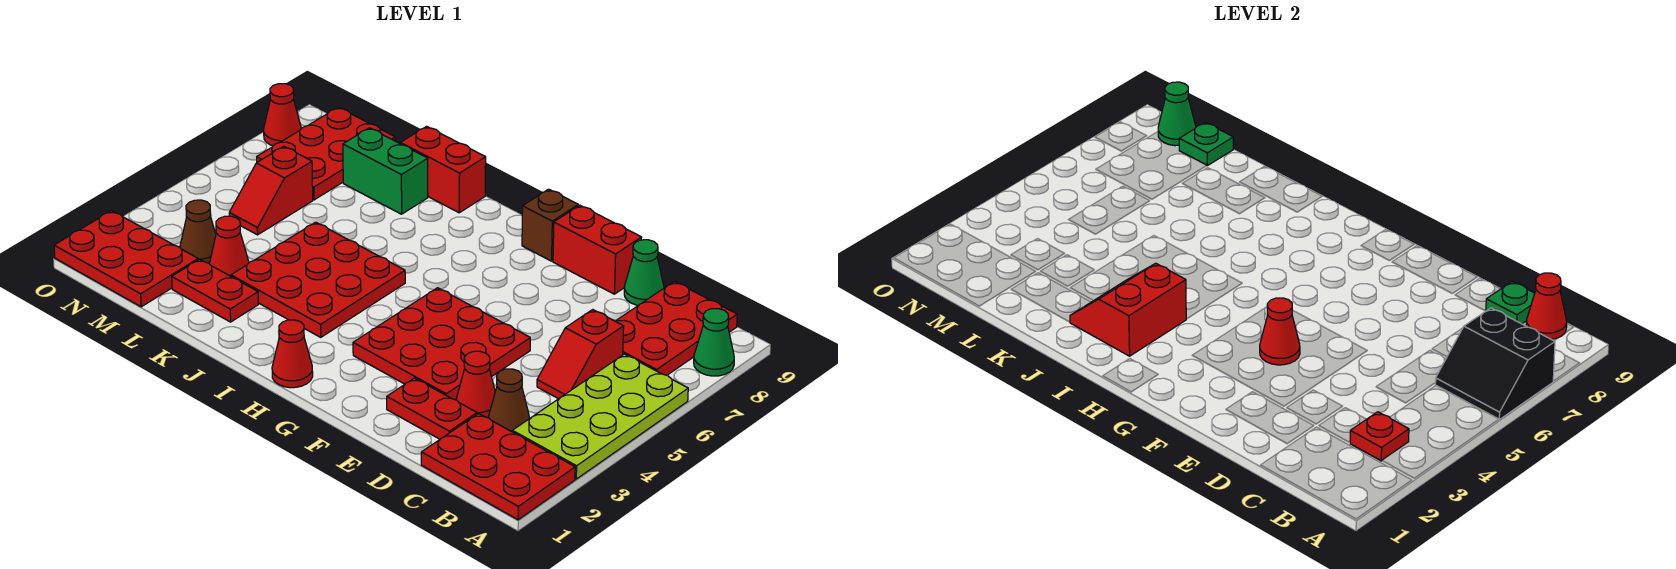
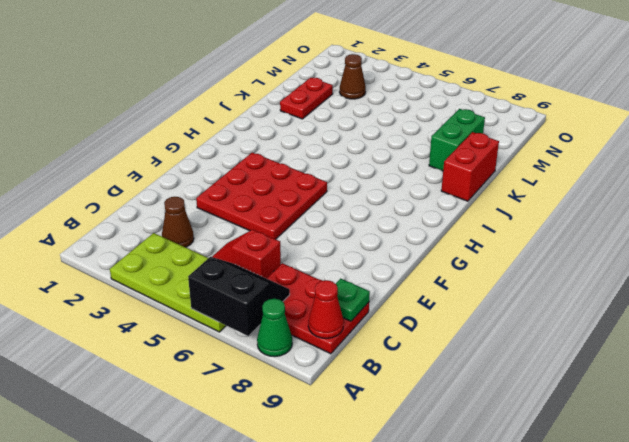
black slope A6:B7 level 2 top A -> black slope A6:B7 level 2 top 7
none -> red plate A1:C2 level 1
none -> red plate D2:E2 level 1
none -> red cone D3 level 1
none -> green cone D9 level 1

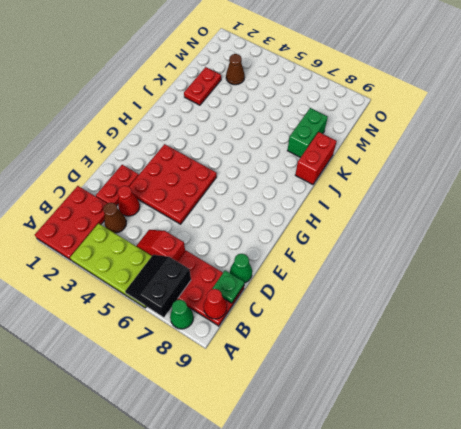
none -> red brick E9:F9 level 1
none -> brown brick G9 level 1
none -> red cone H1 level 1
none -> red plate I3:K5 level 1

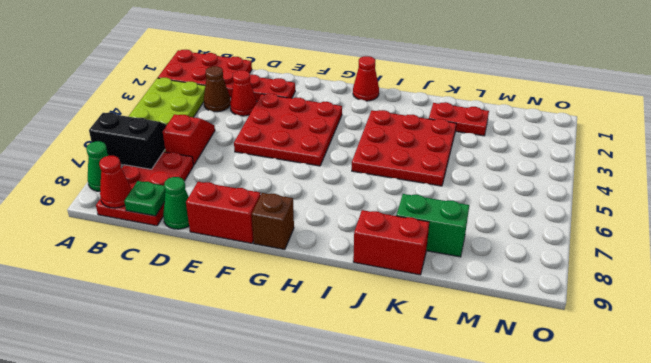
none -> red cone L3 level 1
none -> red plate M1:O2 level 1
none -> brown cone M3 level 1
none -> red slope M5:M6 level 1 top 6

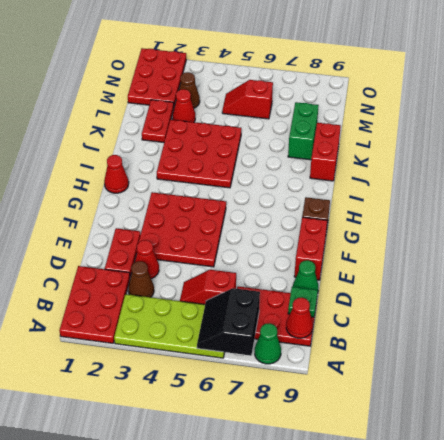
none -> red plate M7:N9 level 1
none -> red cone O8 level 1
none -> red plate B3 level 2
none -> red cone F4 level 2

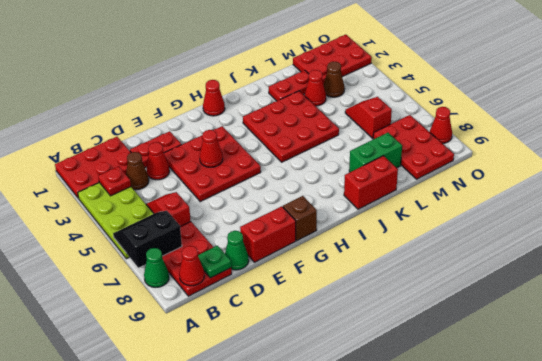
none -> red slope I2:J3 level 2 top I
none -> green plate M9 level 2
none -> green cone N9 level 2

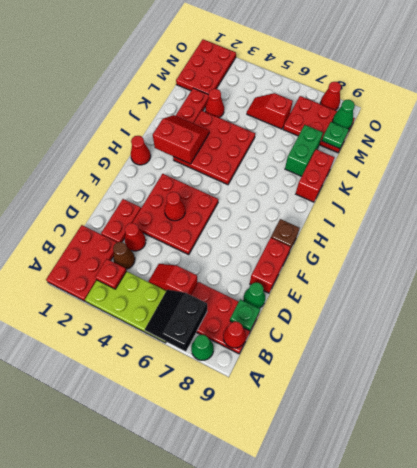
none -> brown cone M3 level 1

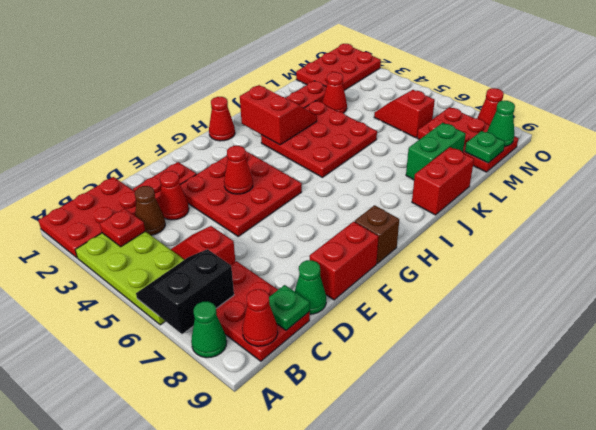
none -> brown cone M3 level 1

